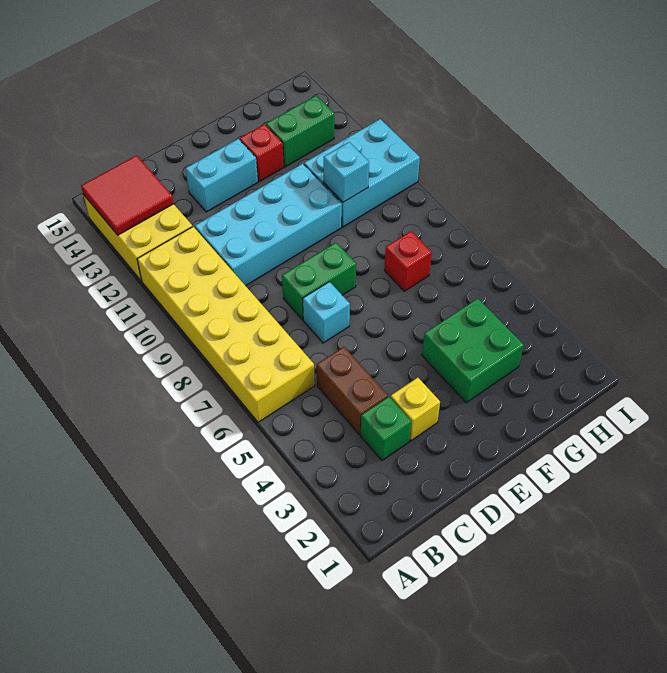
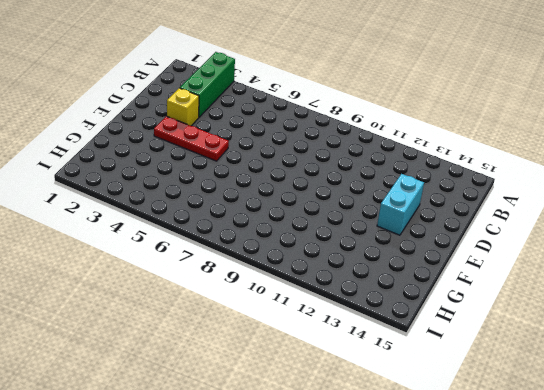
green brick A3:C3 level 1 -> green brick C3 level 1
red plate E3:E5 level 1 -> none
none -> yellow brick A6:B11 level 1
none -> yellow brick A12:B14 level 1
none -> brown brick C4:C5 level 1

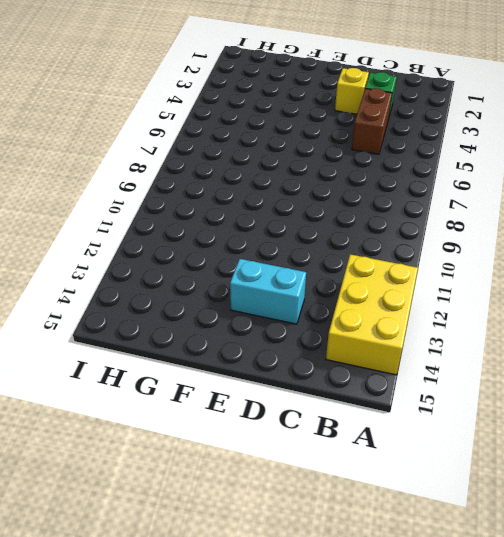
none -> yellow brick A6:B11 level 1
none -> cyan brick C10:F11 level 1
none -> cyan brick D7 level 1

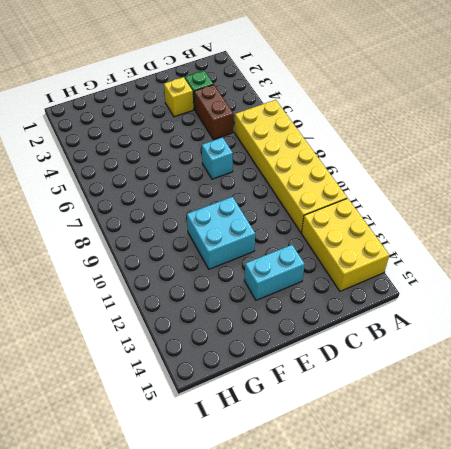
cyan brick E10:F11 level 1 -> cyan brick C10:F11 level 1
none -> green brick D8:E8 level 1
none -> green brick F3:G4 level 1
none -> red brick F13 level 1

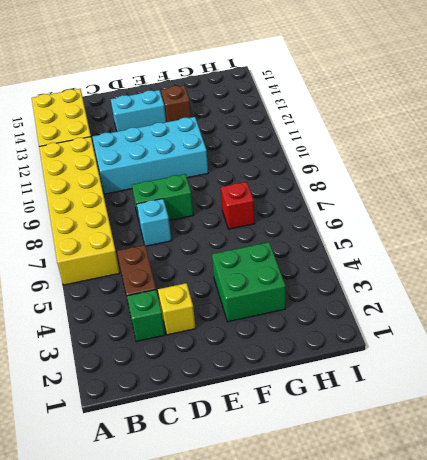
brown brick F13 level 1 -> red brick F13 level 1
none -> cyan brick G10:I11 level 1
none -> green brick G13:H13 level 1
none -> red tile A13:B14 level 2

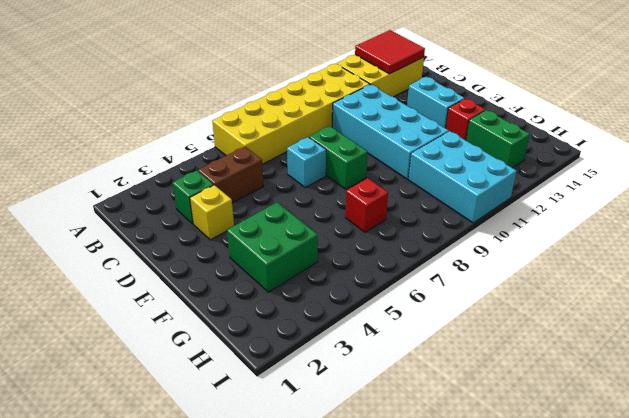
none -> cyan brick G10 level 2

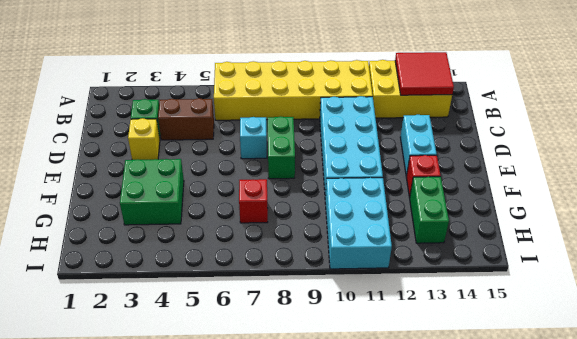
none -> cyan brick G10 level 2

